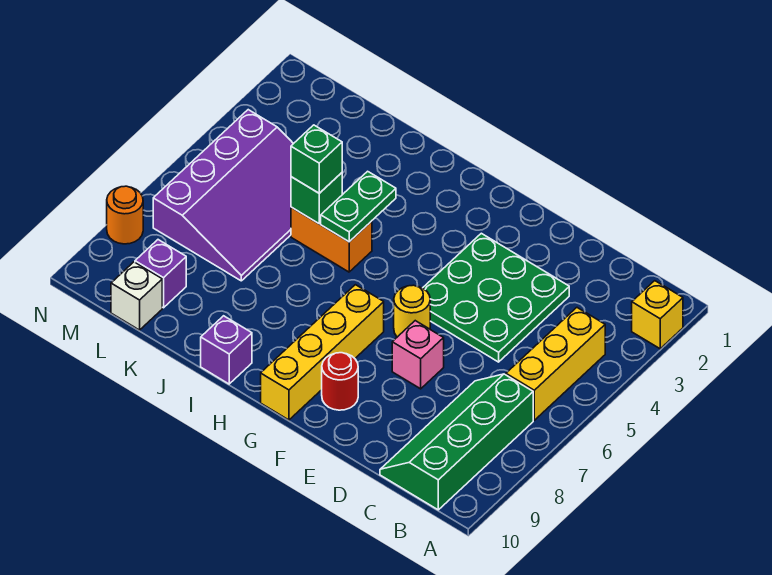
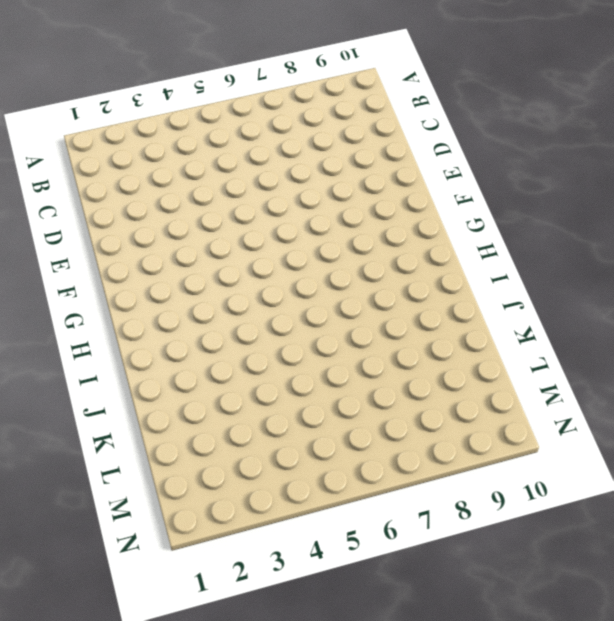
none -> yellow brick A2 level 1
none -> yellow brick B4:B6 level 1
none -> green slope B7:C10 level 1 top B

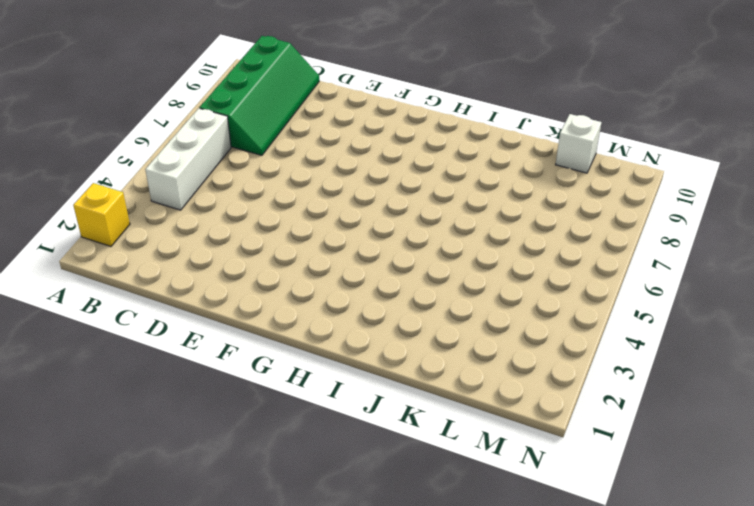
white brick B4:B6 level 1 -> yellow brick B4:B6 level 1
none -> green plate D3:F5 level 1
none -> pink brick E7 level 1
none -> yellow round brick F6 level 1

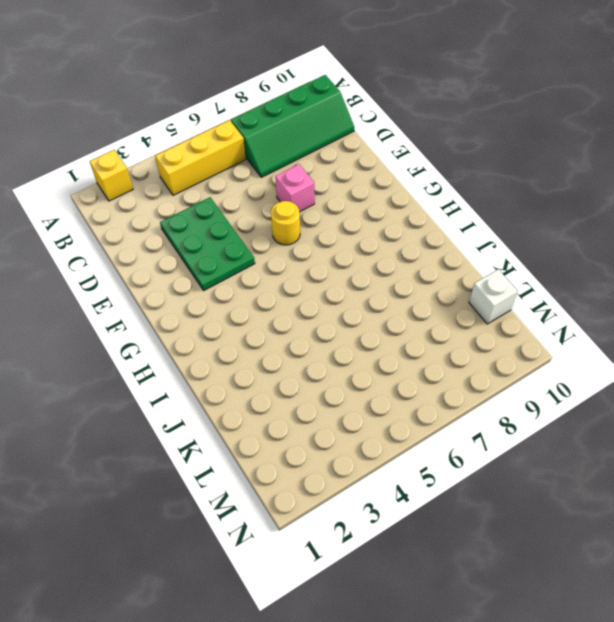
green plate D3:F4 level 1 -> green plate D3:F5 level 1
none -> red round brick F9 level 1
none -> yellow brick G7:G10 level 1
none -> orange brick I5:J5 level 1

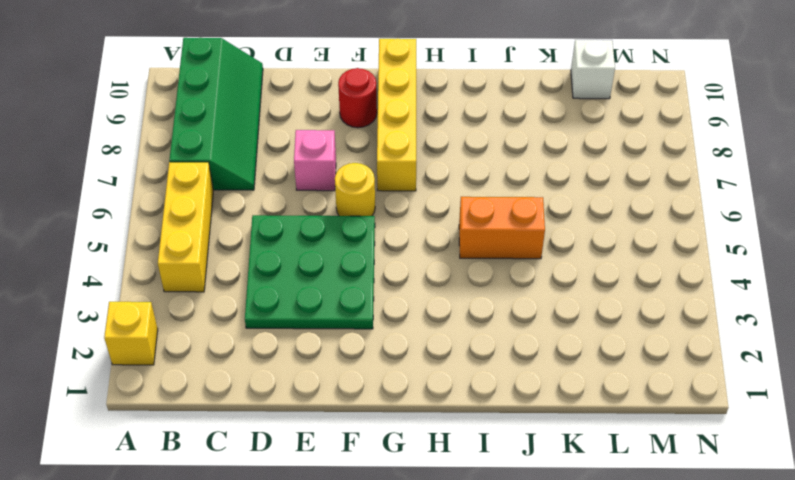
none -> purple brick I10 level 1
none -> purple slope K4:M7 level 1 top M
none -> purple brick L9 level 1

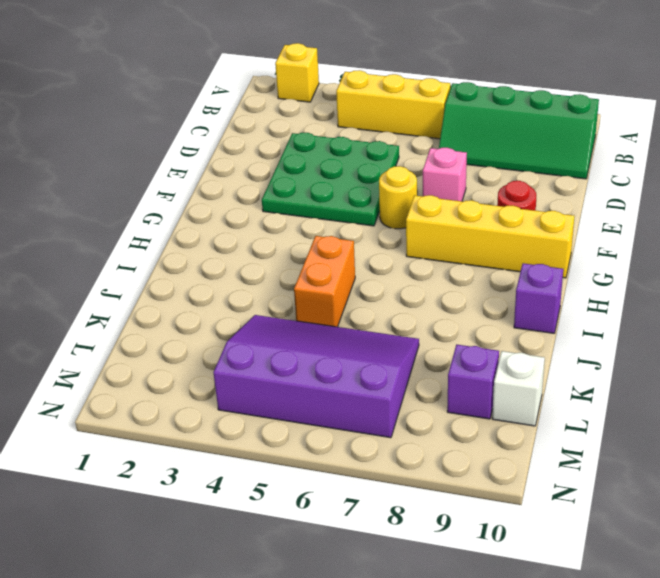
none -> orange round brick N8 level 1
none -> green plate I4:I5 level 2
none -> green brick J5 level 2

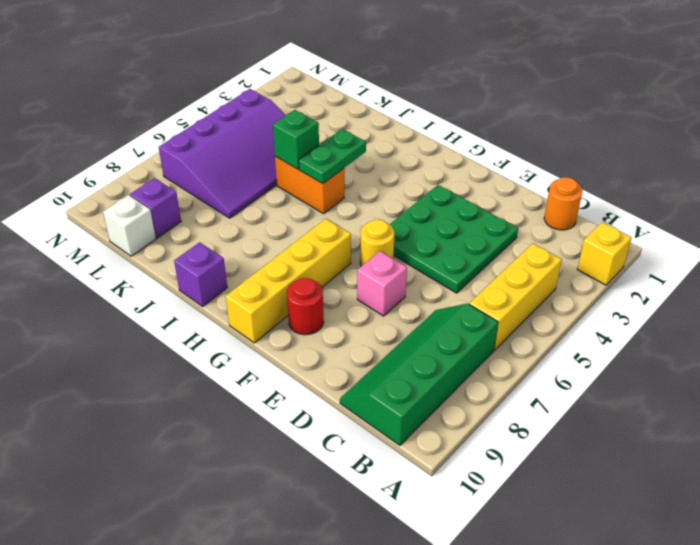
orange round brick C1 level 1 -> orange round brick N8 level 1
none -> green brick J5 level 3

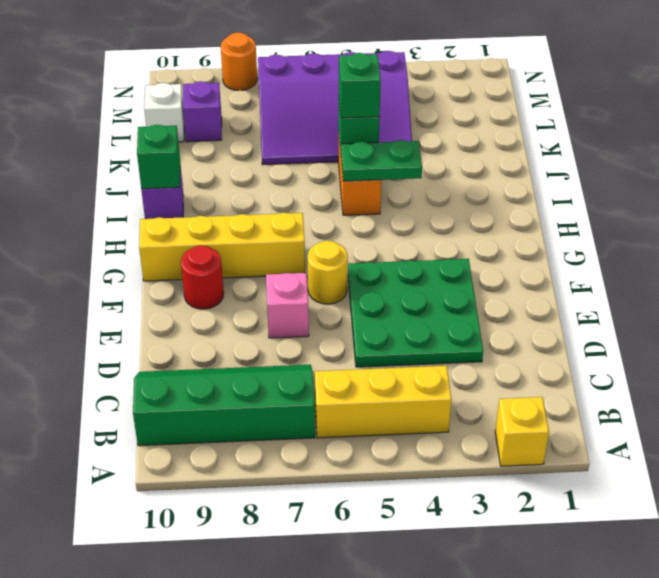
green brick I10 level 2 -> none

